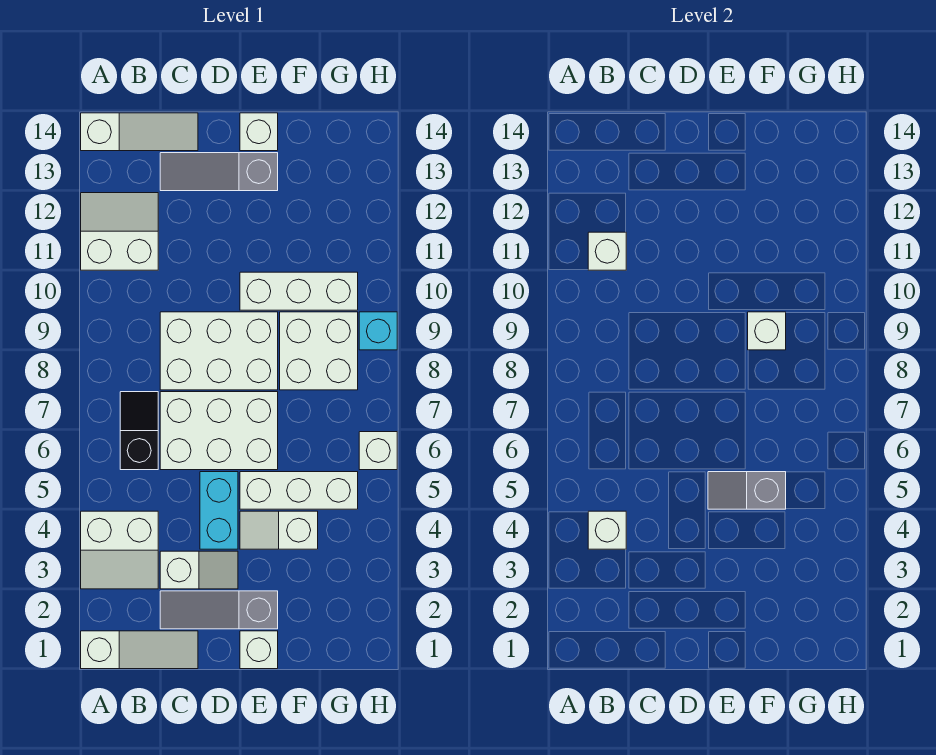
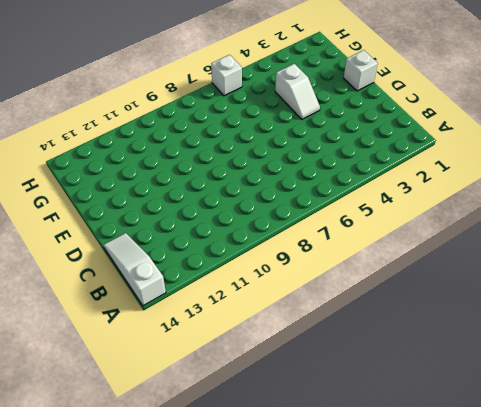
none -> white slope A1:C1 level 1 top A
none -> white slope A3:B4 level 1 top 4
none -> white slope A11:B12 level 1 top 11

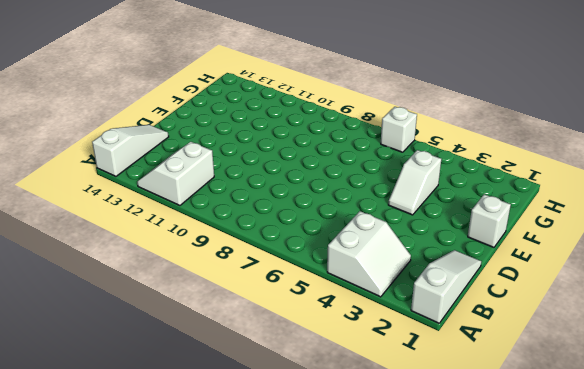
none -> black slope B6:B7 level 1 top 6
none -> grey slope C2:E2 level 1 top E
none -> white slope C3:D3 level 1 top C

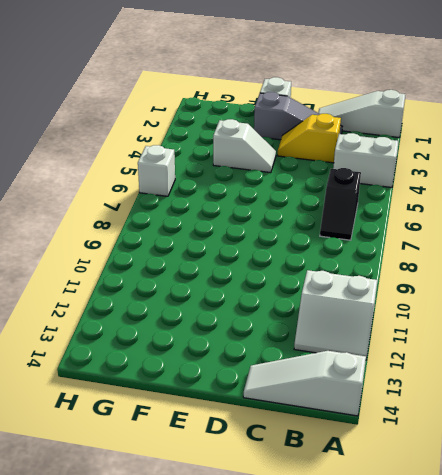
yellow slope C3:D3 level 1 top C -> white slope C3:D3 level 1 top C
none -> white brick C6:E7 level 1
none -> white brick C8:E9 level 1
none -> grey slope C13:E13 level 1 top E

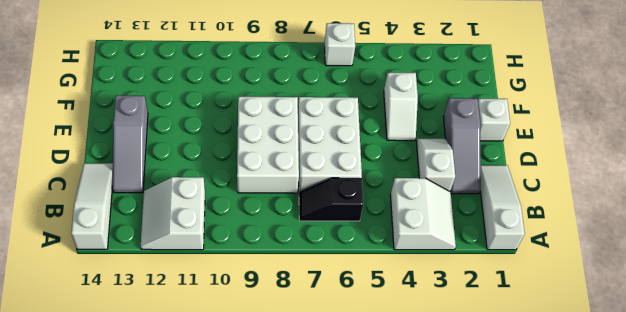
none -> cyan brick D4:D5 level 1
none -> white brick E5:G5 level 1
none -> white brick E10:G10 level 1

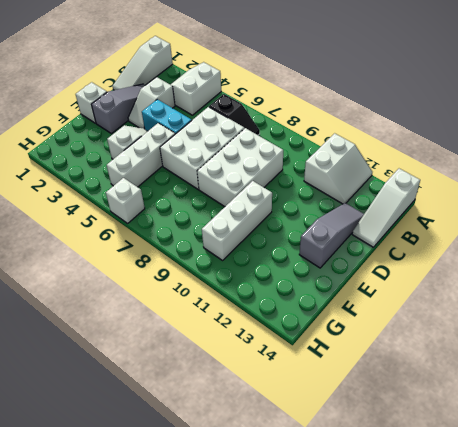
none -> white brick E14 level 1
none -> white brick F8:G9 level 1
none -> cyan brick H9 level 1

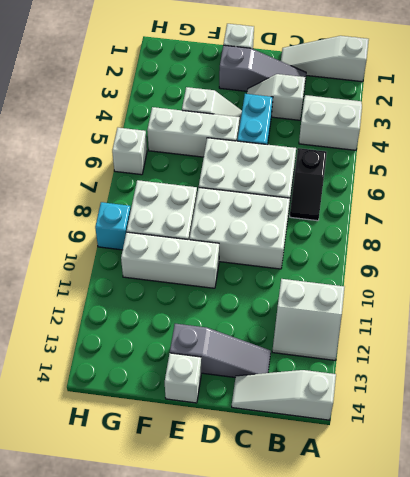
none -> white brick B4 level 2
none -> white brick B11 level 2
none -> grey slope E5:F5 level 2 top F

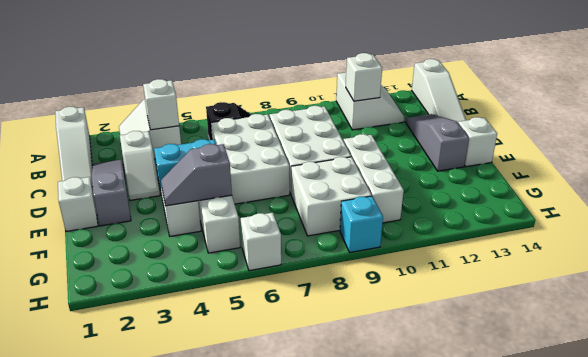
grey slope F4:F5 level 2 top 5 -> grey slope E5:F5 level 2 top F
none -> white brick F9 level 2

